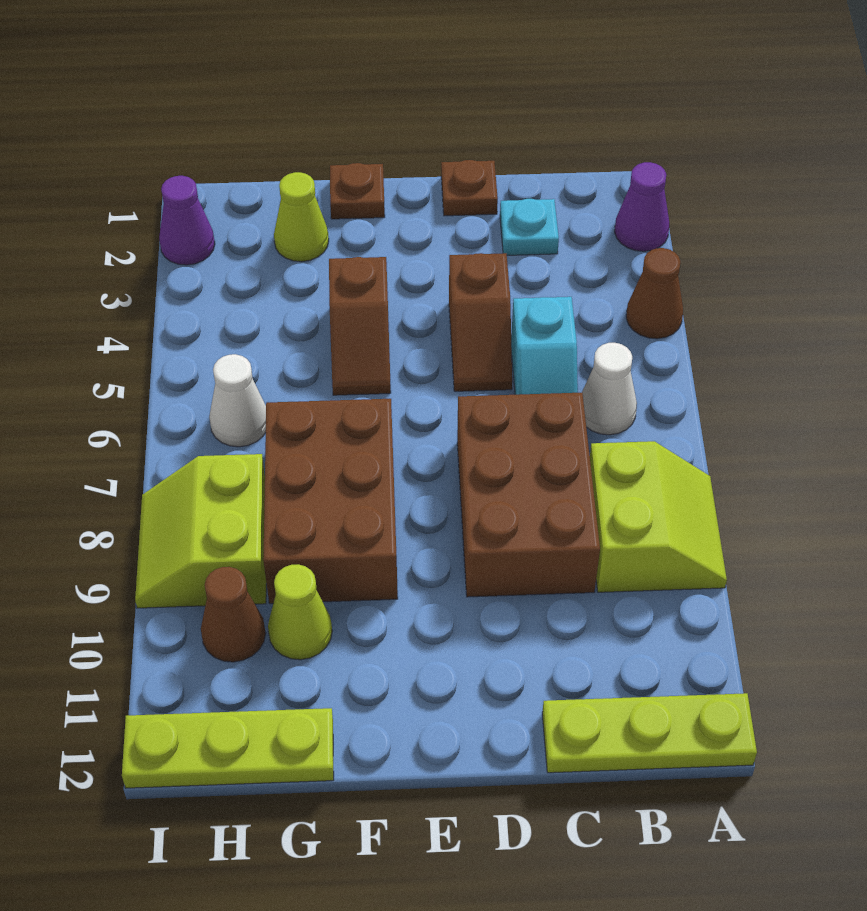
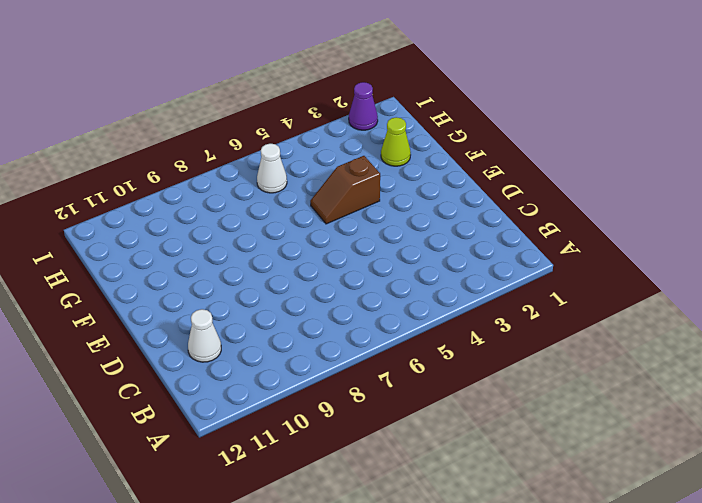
white cone C11 level 1 -> white cone B6 level 1
none -> purple cone A2 level 1
none -> brown cone A4 level 1
none -> lime slope A8:B9 level 1 top B

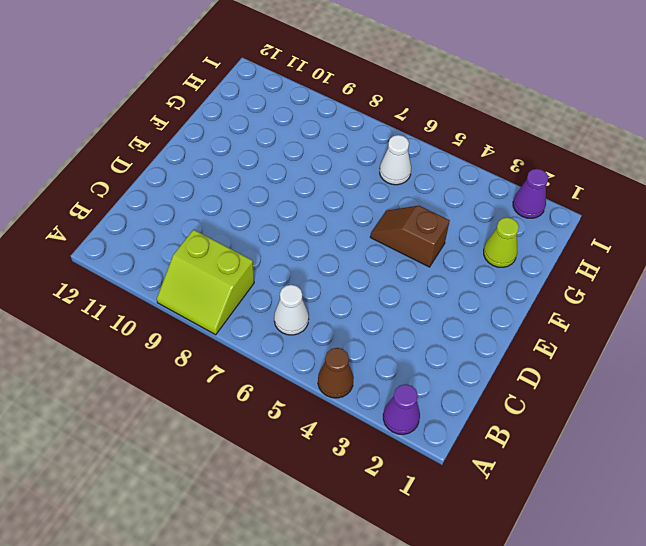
none -> lime plate A12:C12 level 1
none -> cyan plate C2 level 1
none -> cyan slope C5:C6 level 1 top 5

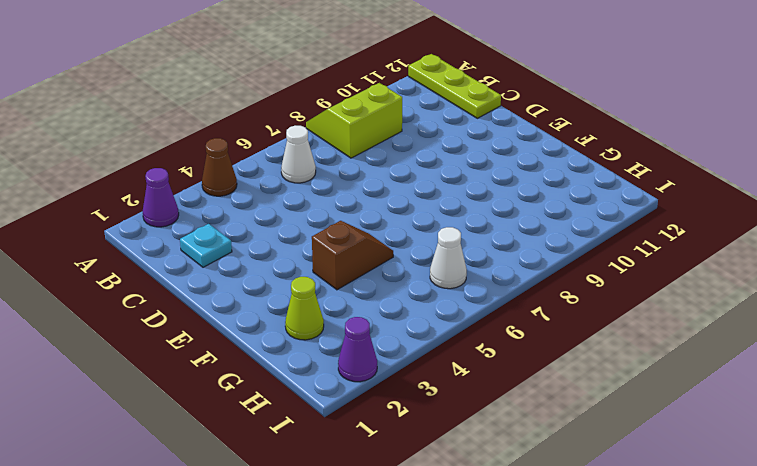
none -> cyan slope C5:C6 level 1 top 5
none -> brown brick C7:D9 level 1
none -> brown plate D1 level 1

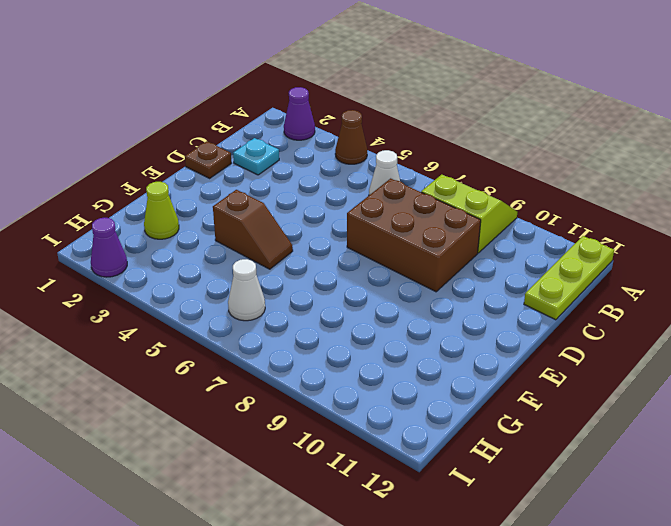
none -> cyan slope C5:C6 level 1 top 5
none -> brown slope D4:D5 level 1 top 4
none -> brown plate F1 level 1

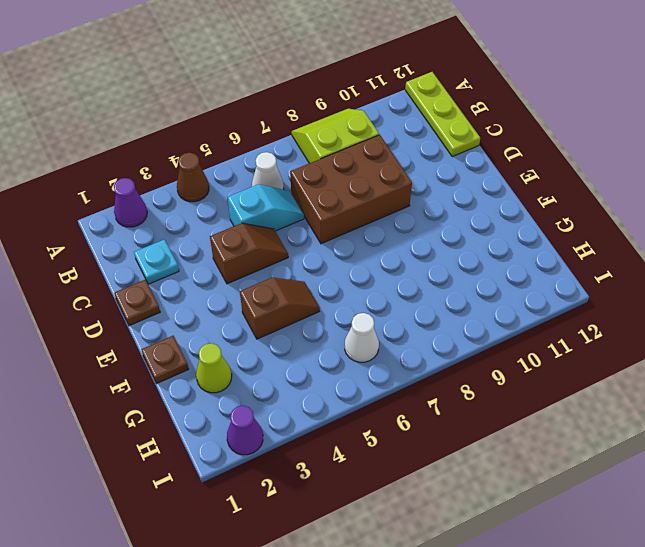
none -> brown brick F7:G9 level 1
none -> lime cone G10 level 1
none -> lime plate G12:I12 level 1

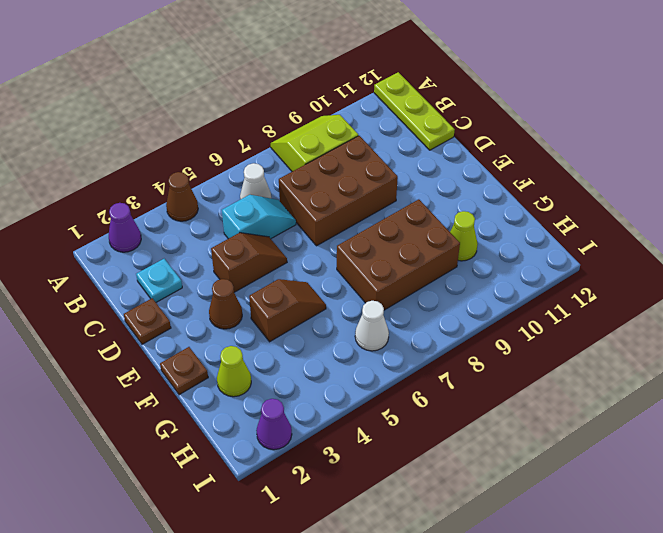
brown cone E3 level 1 -> brown cone H10 level 1
none -> lime plate G12:I12 level 1
none -> lime slope H8:I9 level 1 top H

